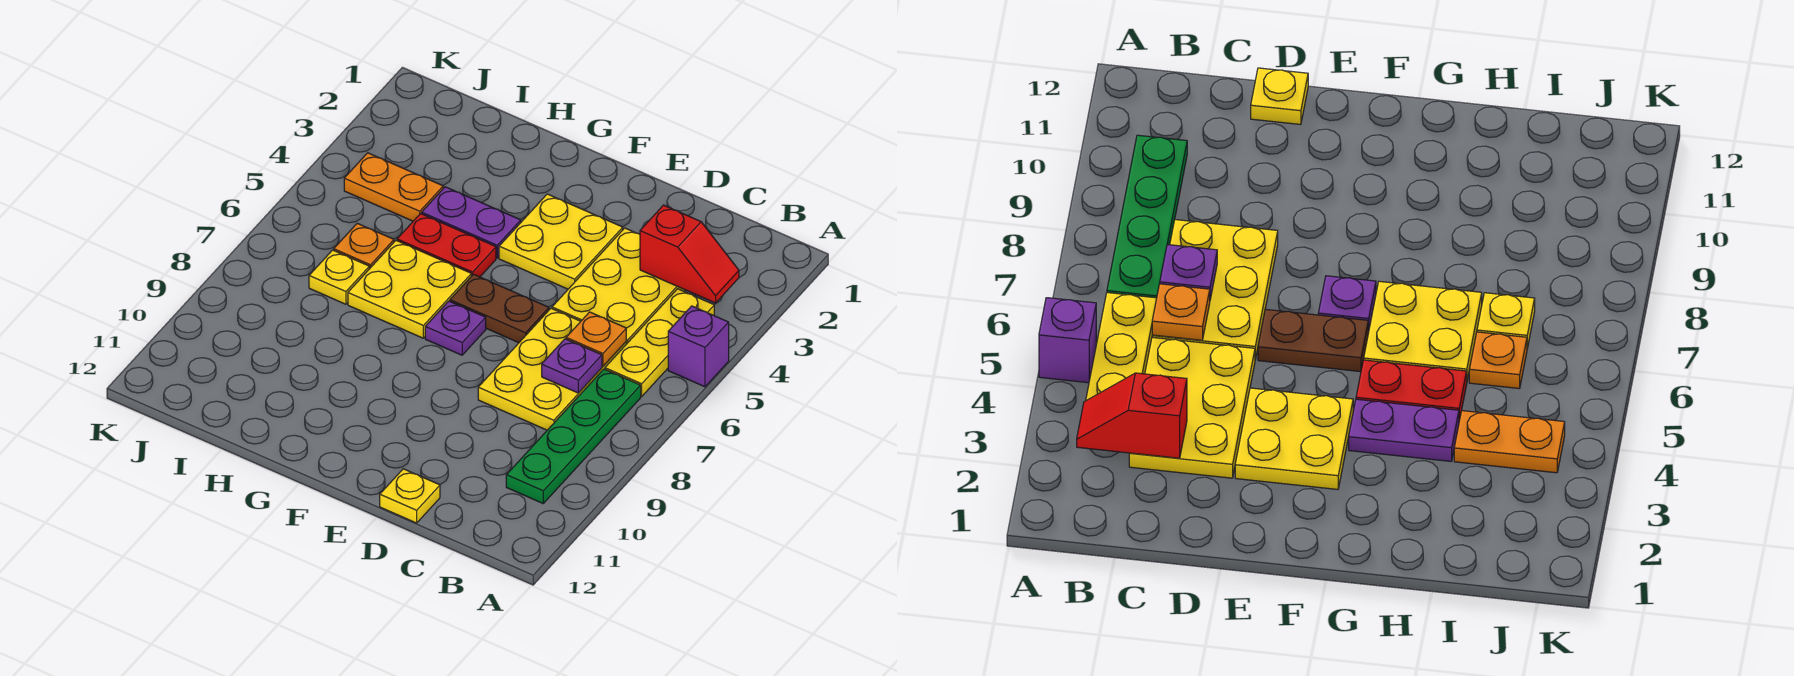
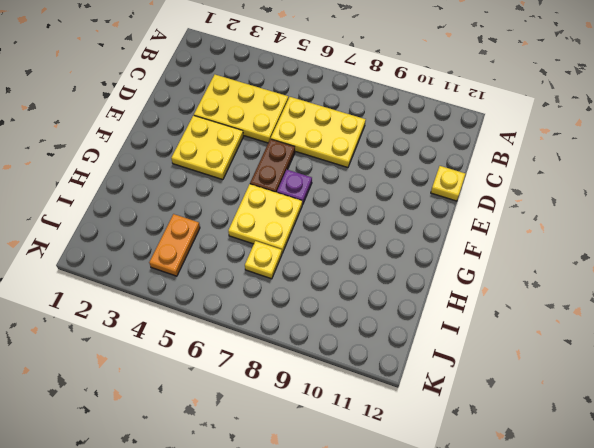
none -> purple brick A5 level 1
none -> yellow plate B4:B6 level 1
none -> green plate B7:B10 level 1

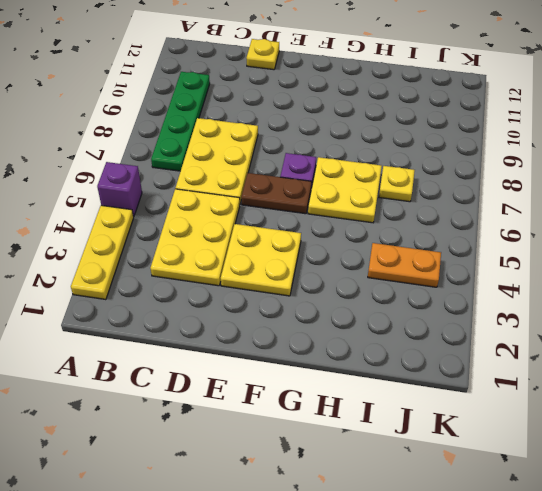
yellow plate A2:A4 level 1 -> yellow plate B4:B6 level 1
none -> purple plate G4:H4 level 1
none -> red plate G5:H5 level 1
none -> orange plate I6 level 1

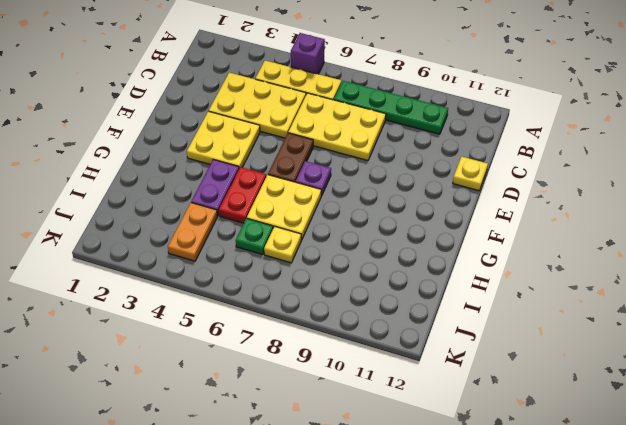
green plate I6 level 1 -> orange plate I6 level 1
none -> red slope B3:C3 level 2 top C
none -> orange plate C6 level 2
none -> purple plate C7 level 2

